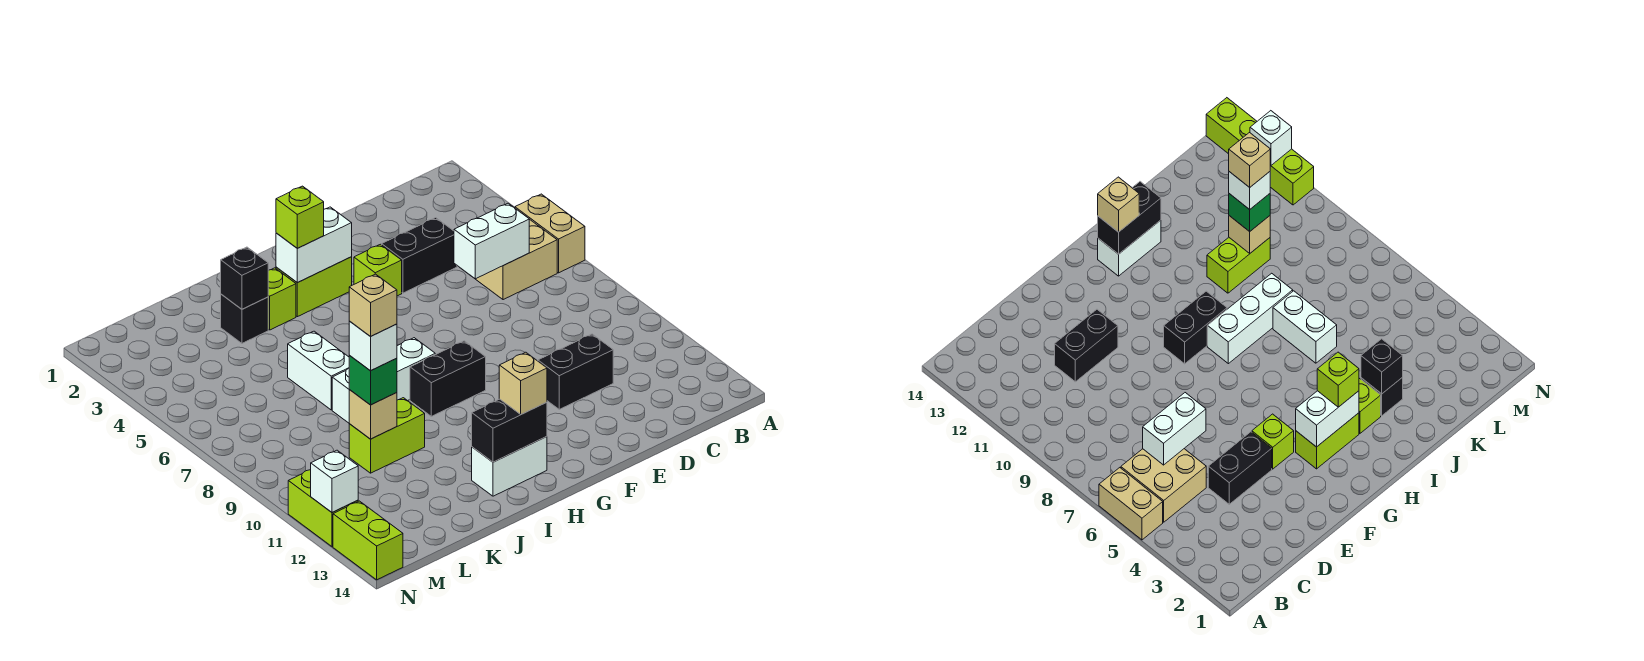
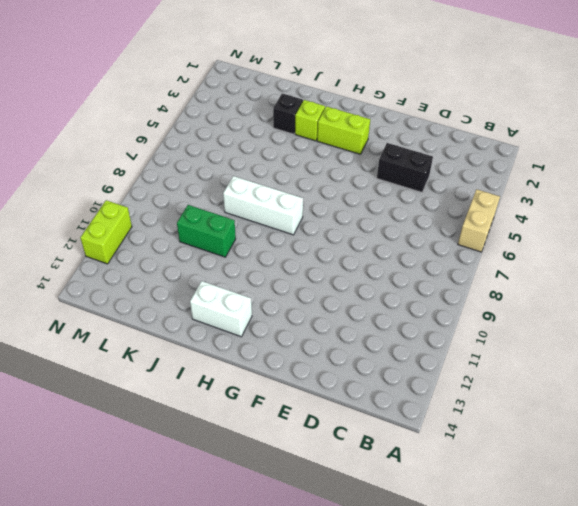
green brick J10:K10 level 1 -> lime brick J10:K10 level 1
none -> tan brick B5:C6 level 1
none -> black brick D11:E11 level 1
none -> lime brick F4 level 1

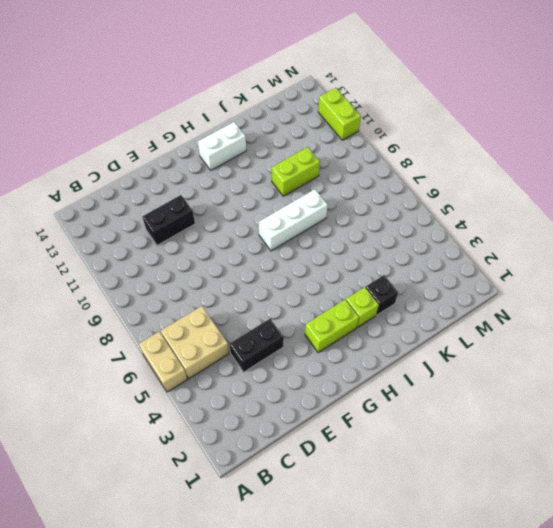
none -> lime brick F4 level 1
none -> black brick G9:H9 level 1
none -> white brick J6:J7 level 1

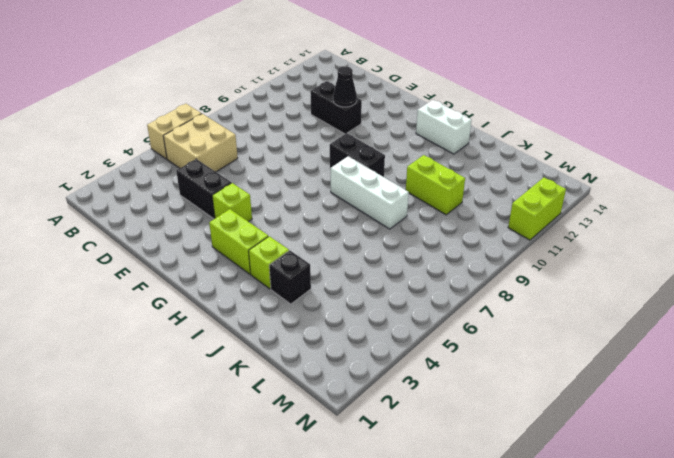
black cone E11 level 2 -> none
none -> white brick J6:J7 level 1
none -> lime brick N13:N14 level 1
none -> white brick C6:D6 level 2

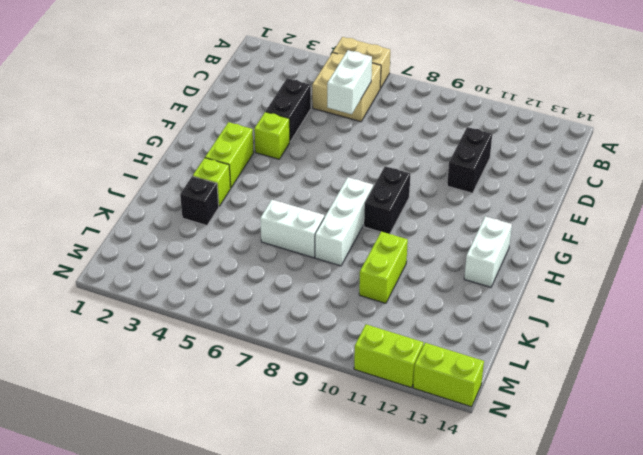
none -> white brick G3:H3 level 2
none -> black brick H13:I13 level 2
none -> black brick J3 level 2

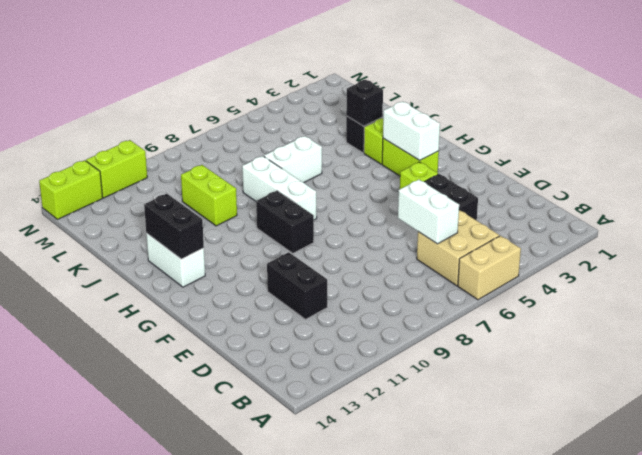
none -> tan brick K10 level 2
none -> white brick N12 level 2
none -> lime brick H3 level 3

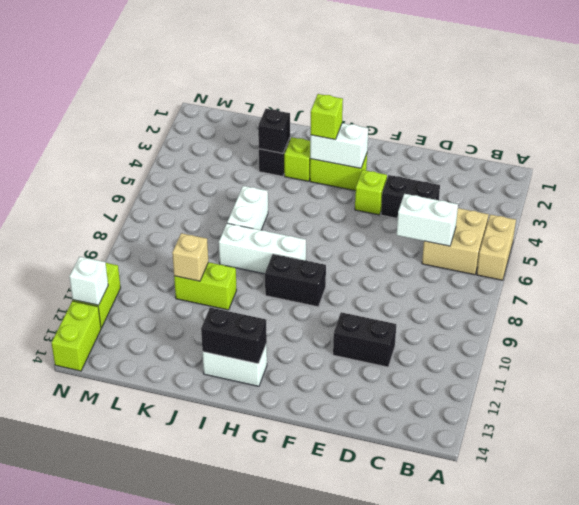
none -> tan brick H13 level 3
none -> green brick K10 level 3
none -> white brick K10 level 4

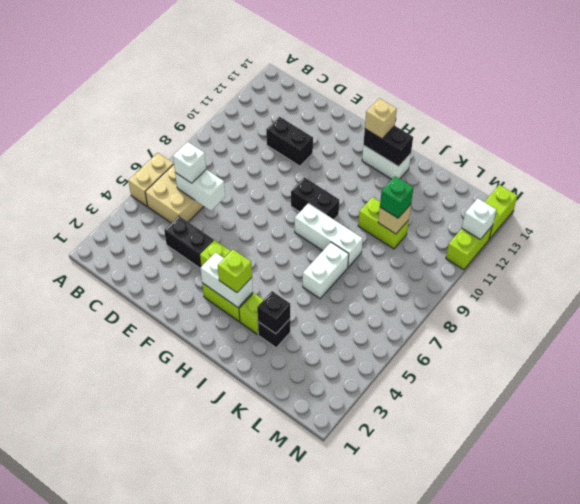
white brick C6 level 3 -> white brick K10 level 4
none -> tan brick K10 level 5

